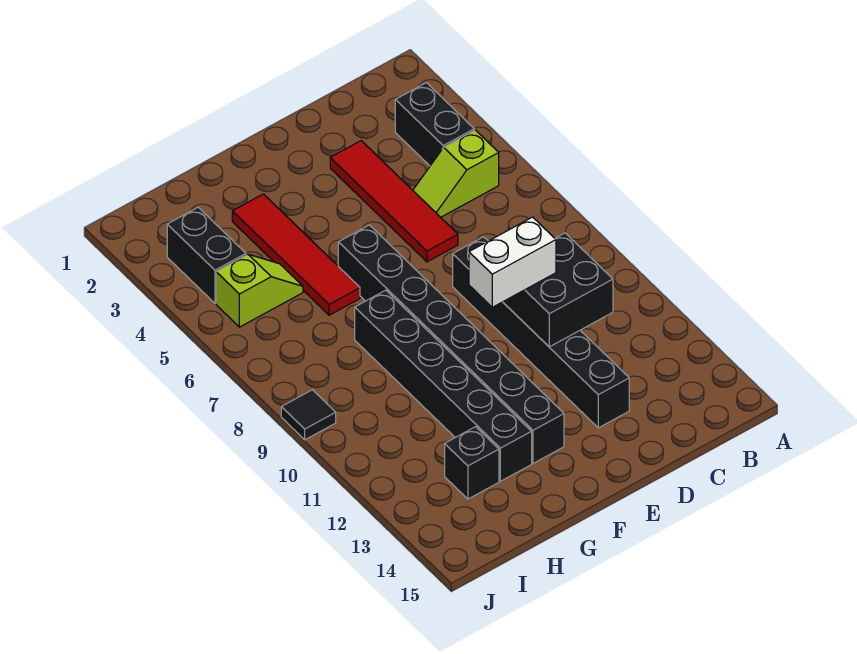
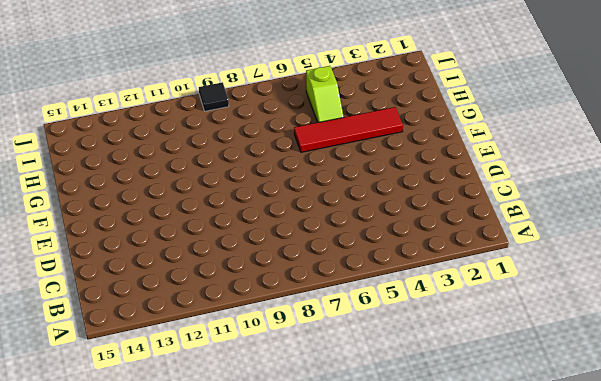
none -> black brick B3:B4 level 1
none -> lime slope B5:C5 level 1 top B
none -> red tile D3:D6 level 1

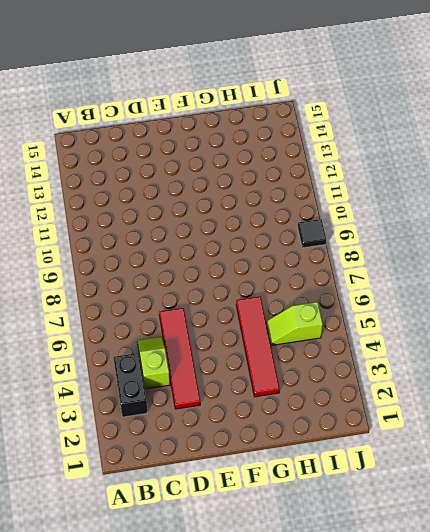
lime slope C4:C5 level 1 top 4 -> lime slope B5:C5 level 1 top B
none -> black brick D8:D13 level 1
none -> black brick F6:F13 level 1
none -> black brick G8:G13 level 1

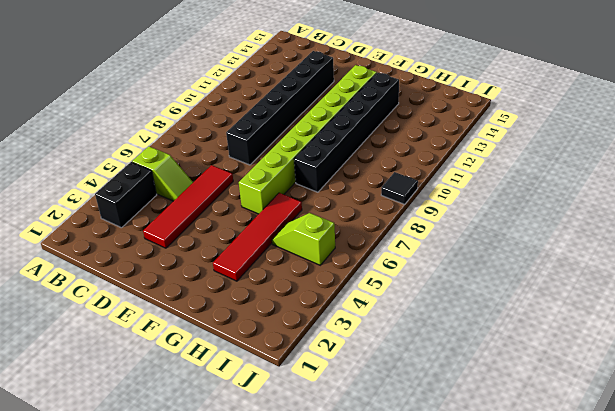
lime brick F6:F13 level 1 -> black brick F6:F13 level 1
none -> black brick H13 level 1
none -> black brick I3:I4 level 1
none -> black brick C10:D11 level 2

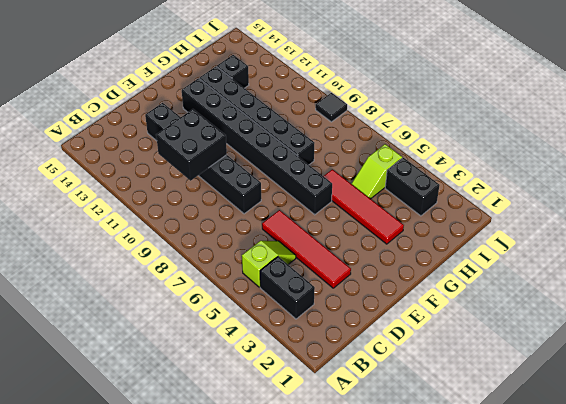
none -> white brick D10:E10 level 3

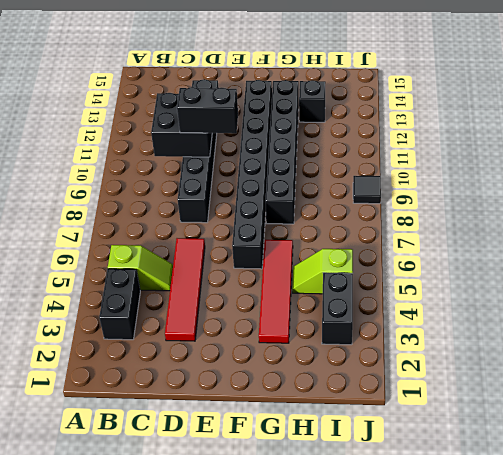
black brick D10:E10 level 3 -> white brick D10:E10 level 3

